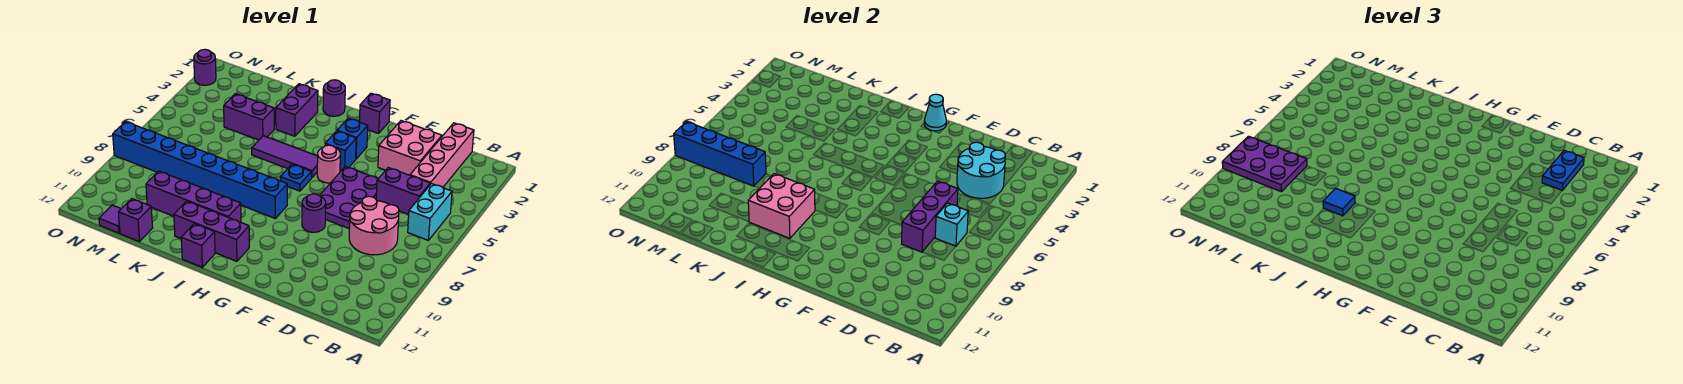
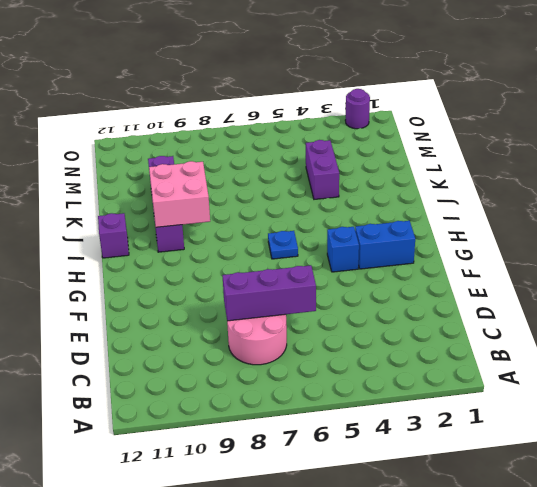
blue brick G2:G3 level 1 -> blue brick G3 level 1
none -> cyan brick B5:B6 level 1
none -> pink brick C1:C4 level 1
none -> purple brick C5:D5 level 1
none -> pink brick D2:E3 level 1

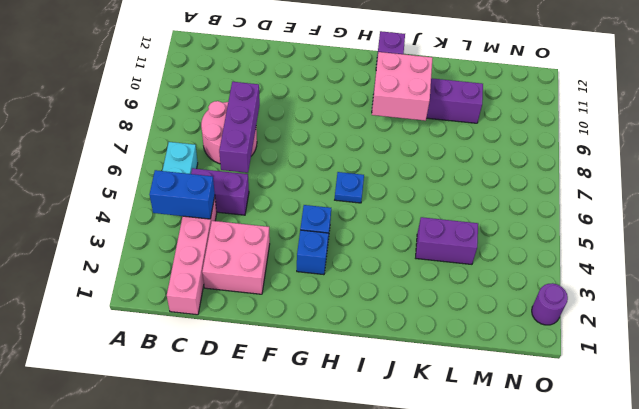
blue brick B4:C4 level 2 -> cyan round brick C3:D4 level 2
none -> purple plate E5:F7 level 1
none -> purple round brick F8 level 1
none -> purple brick G1 level 1
none -> pink round brick G5 level 1

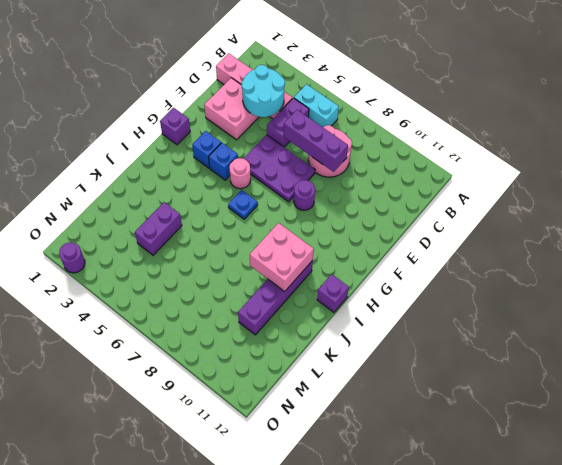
none -> purple tile H5:J5 level 1
none -> blue brick H8:O8 level 1
none -> purple brick H11:J11 level 1
none -> purple round brick I1 level 1

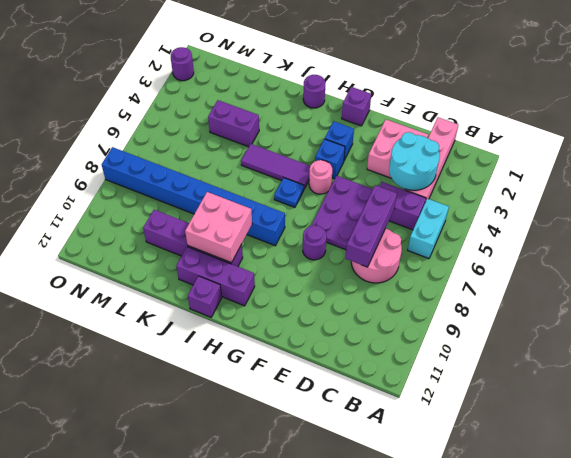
none -> purple brick J2:J3 level 1
none -> purple brick L12 level 1
none -> purple tile M12 level 1
none -> cyan brick C7 level 2

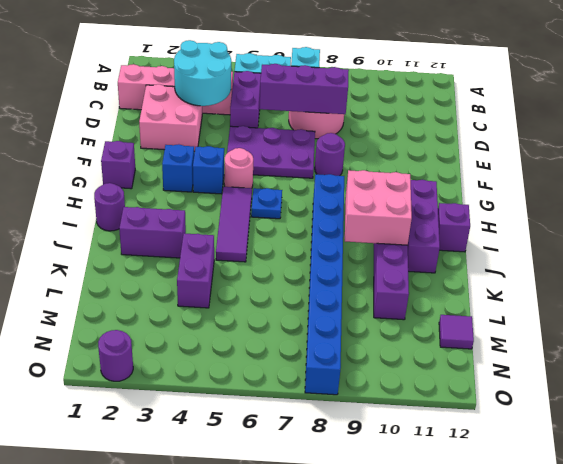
none -> purple brick L12 level 1
none -> cyan cone G1 level 2
none -> blue brick L8:O8 level 2
none -> blue plate C2:C3 level 3

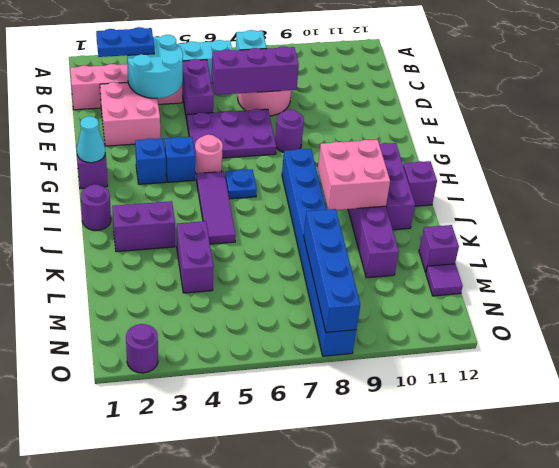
none -> blue tile J9 level 3
none -> purple plate M8:O9 level 3

